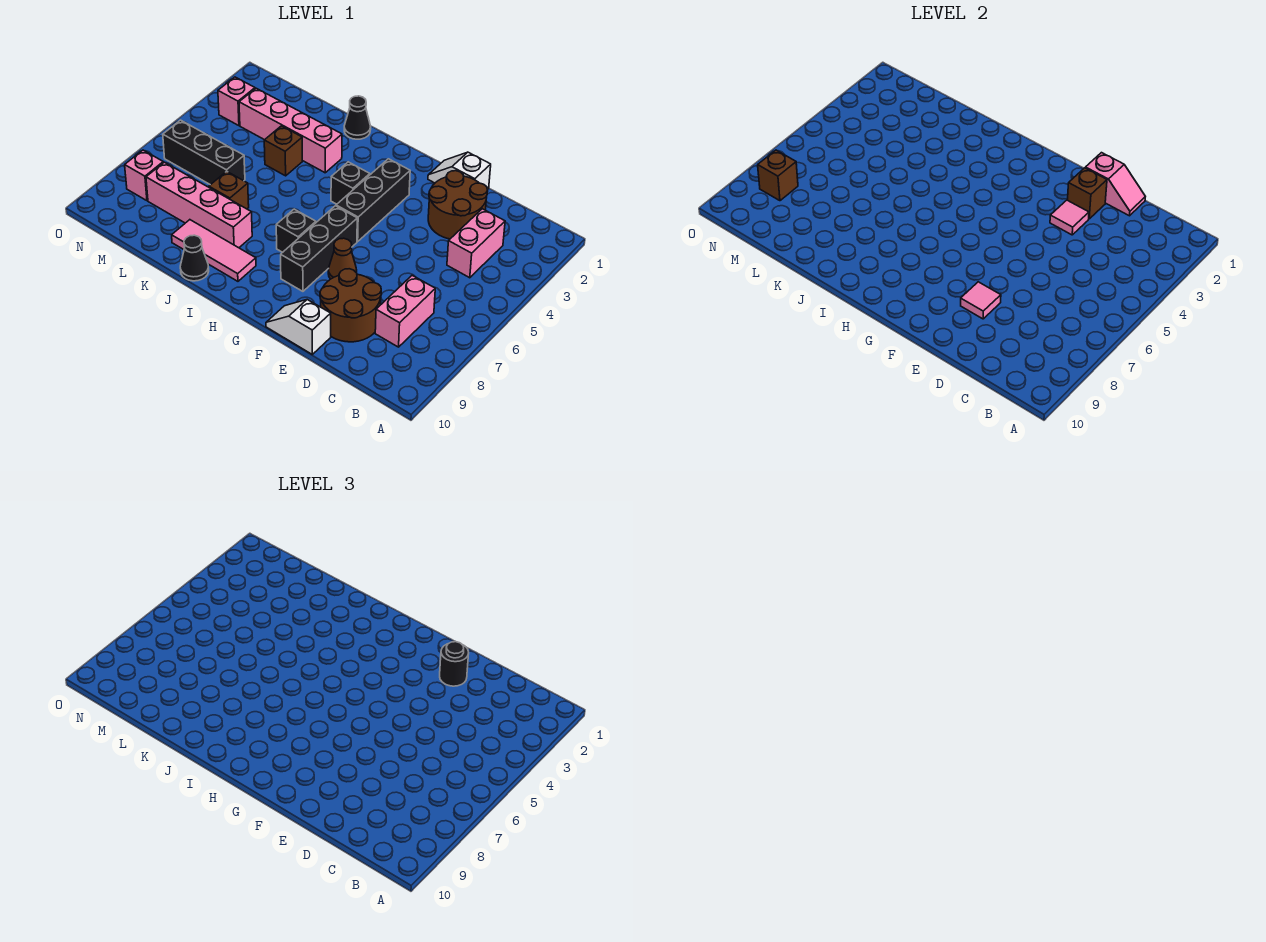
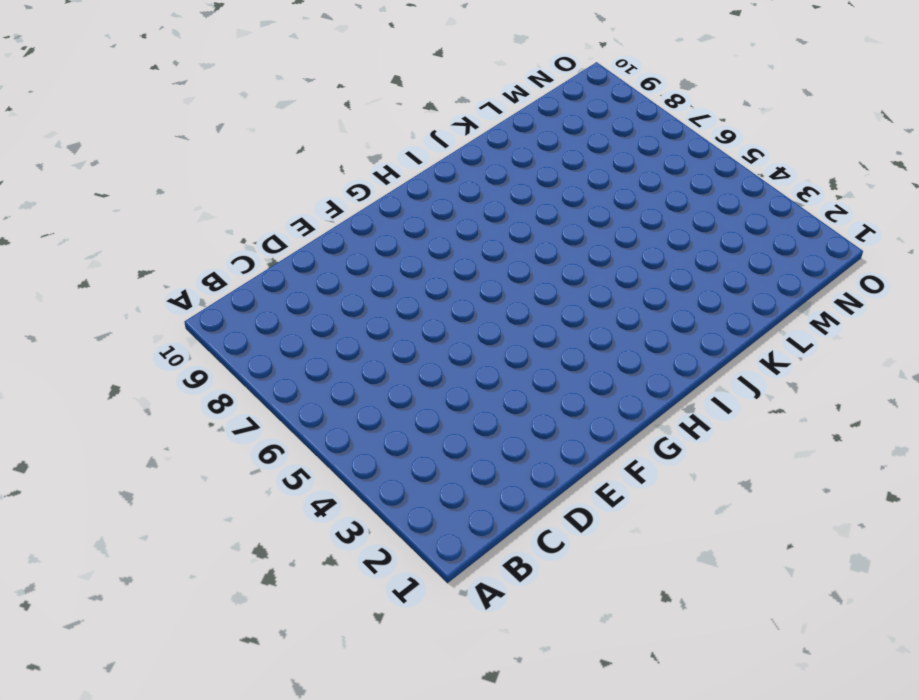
none -> pink brick C3:C4 level 1
none -> pink brick C7:C8 level 1
none -> brown round brick D2:E3 level 1

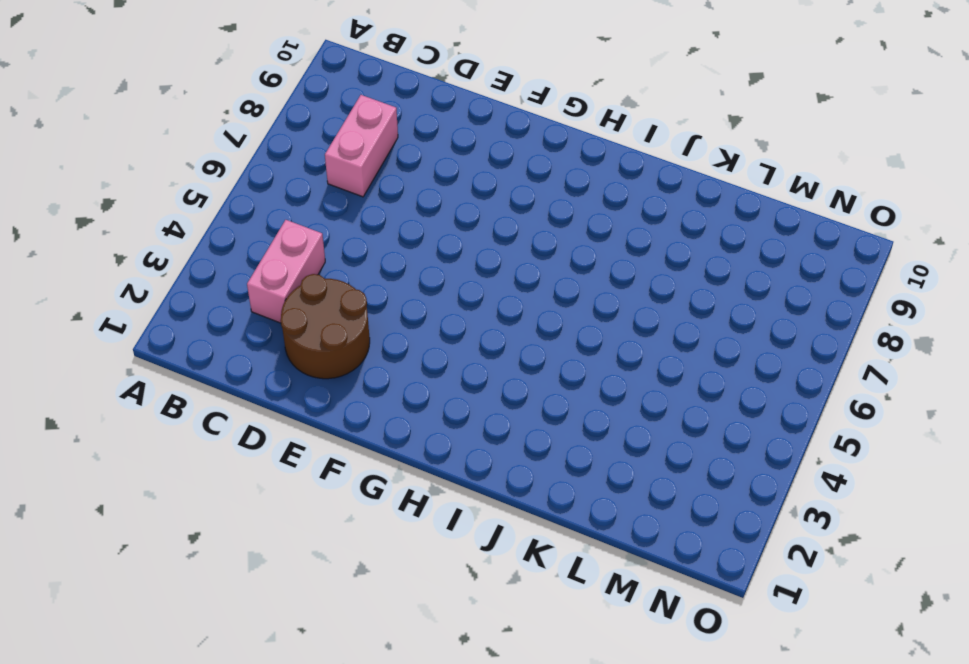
none -> brown round brick D8:E9 level 1
none -> white slope E1:F1 level 1 top E
none -> white slope E10:F10 level 1 top E

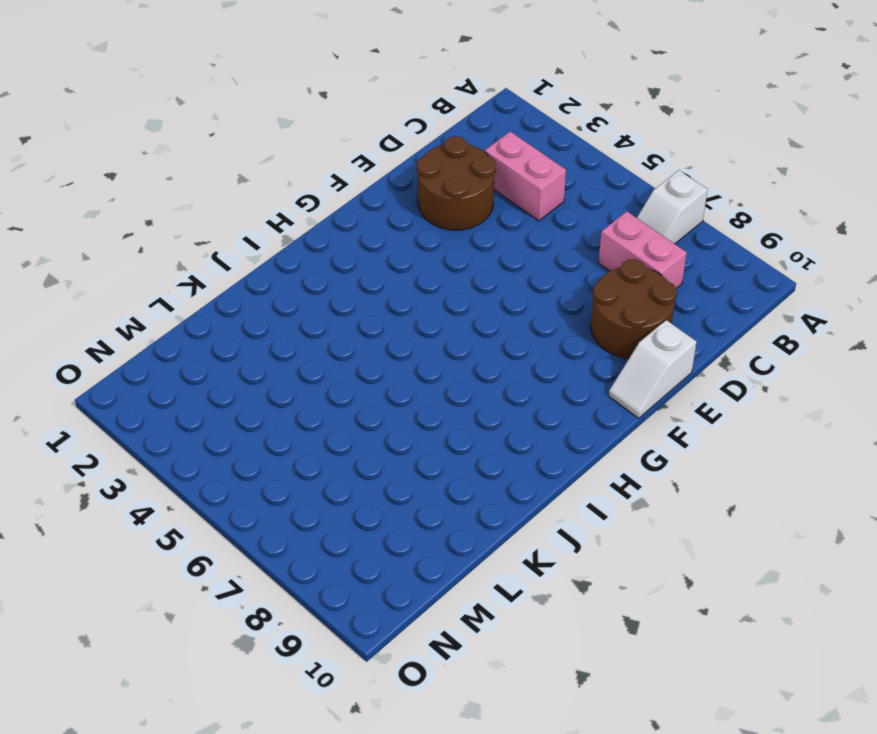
white slope A7:B7 level 1 top A -> white slope E1:F1 level 1 top E
none -> brown cone F7 level 1
none -> black brick G3:G5 level 1
none -> black brick G6:G8 level 1

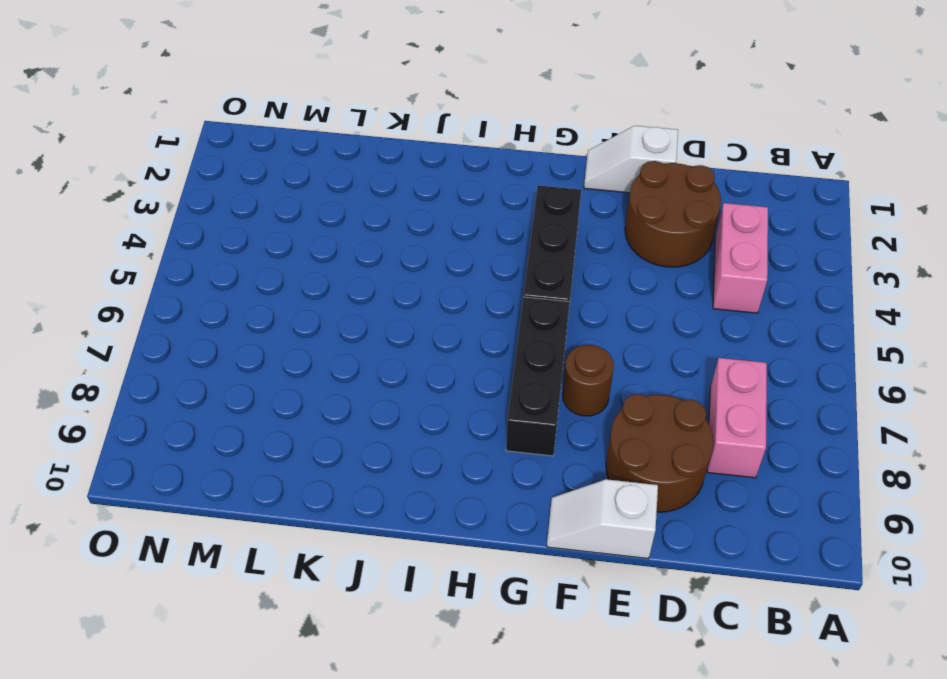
brown round brick F7 level 1 -> brown cone F7 level 1
none -> black brick H4 level 1
none -> black brick H7 level 1
none -> pink tile I9:K9 level 1

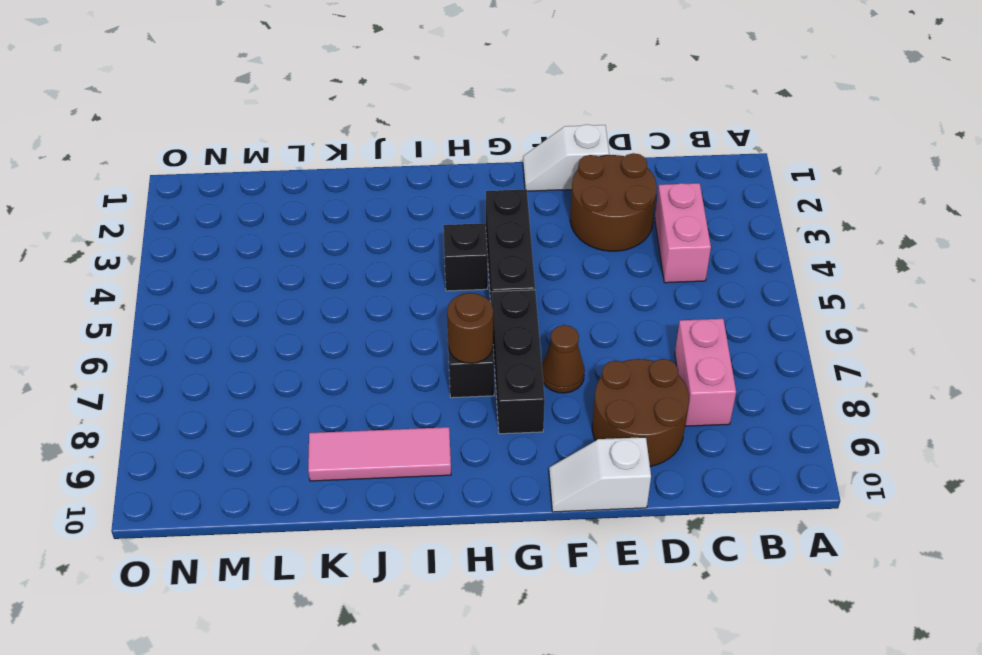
brown round brick H7 level 2 -> none
none -> black cone J1 level 1
none -> pink brick J3:M3 level 1
none -> pink brick J8:M8 level 1

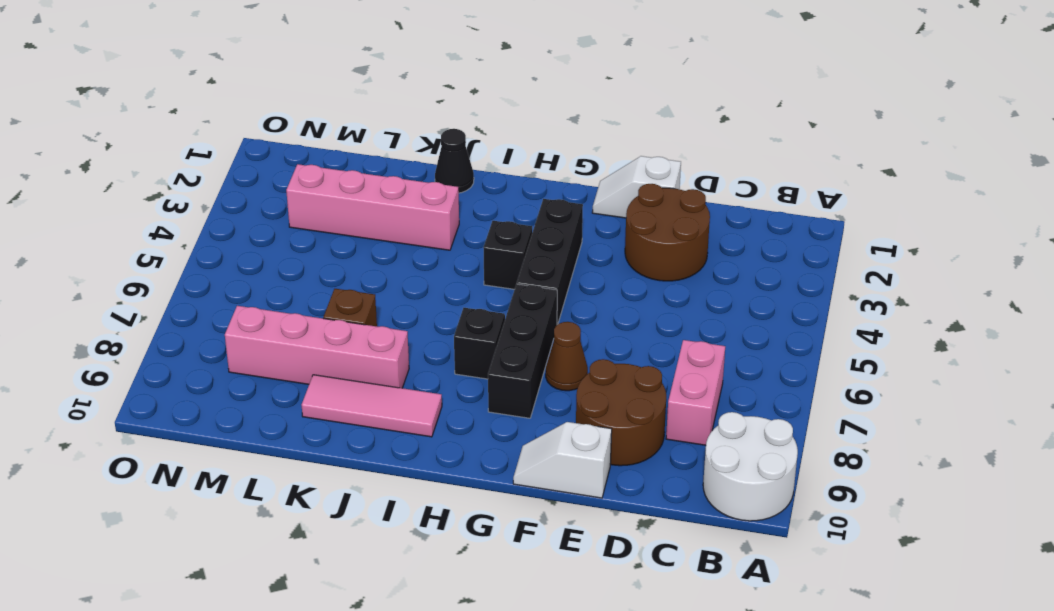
white round brick A9:B10 level 1 -> none
none -> pink brick C3:C4 level 1
none -> black cone J10 level 1
none -> brown brick K4 level 1

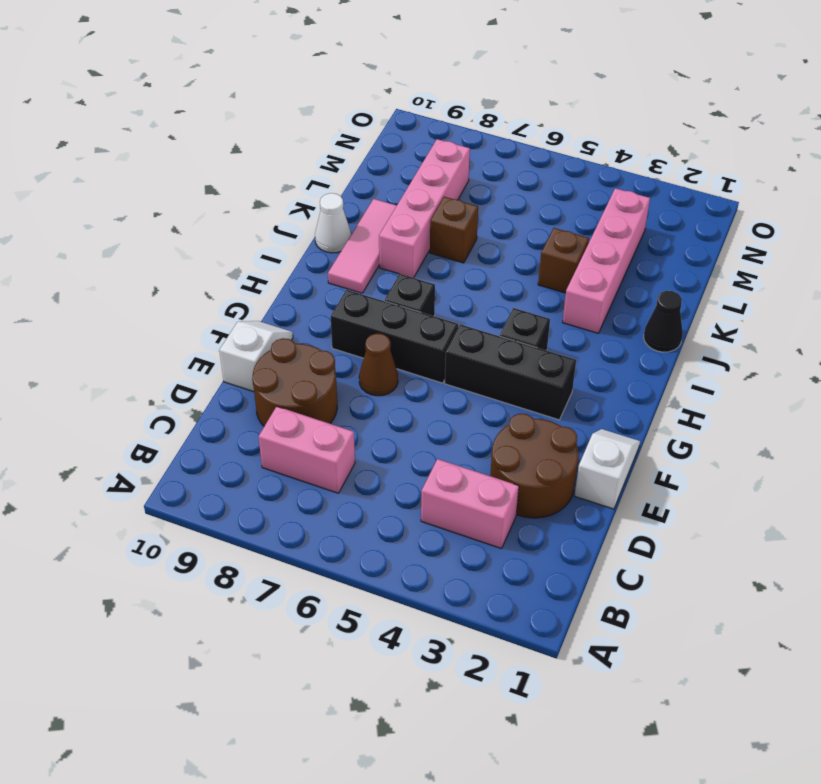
white cone J10 level 1 -> black cone J10 level 1
none -> black brick L6:N6 level 1
none -> pink brick N3 level 1
none -> pink brick N8 level 1

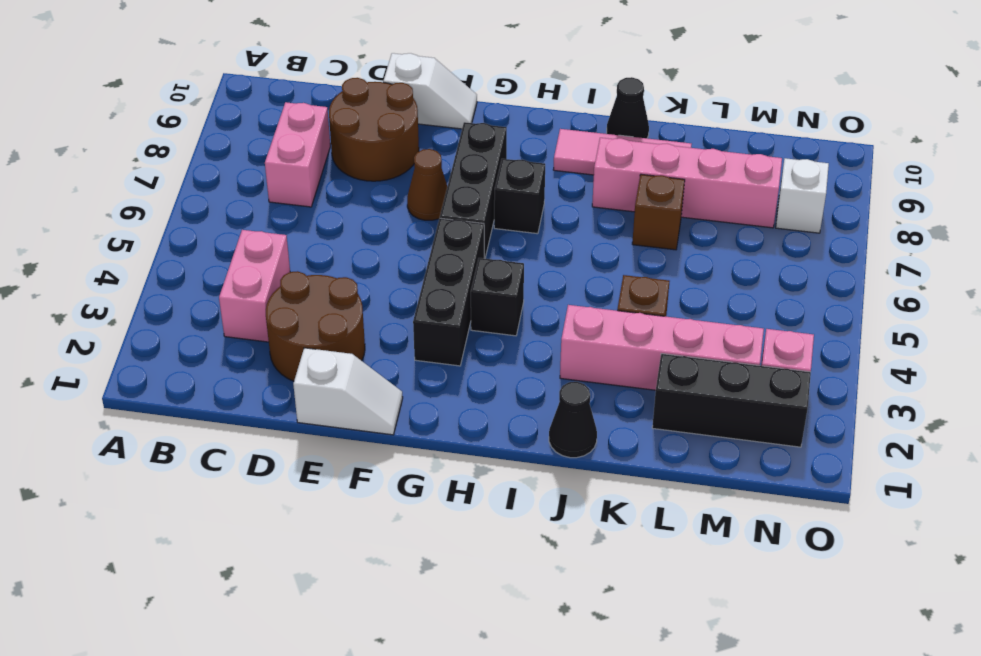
black brick L2:N2 level 1 -> black brick L6:N6 level 1
white brick N8 level 1 -> pink brick N8 level 1
none -> pink slope D1:E1 level 2 top E
none -> brown brick E2 level 2
none -> pink tile E3 level 2

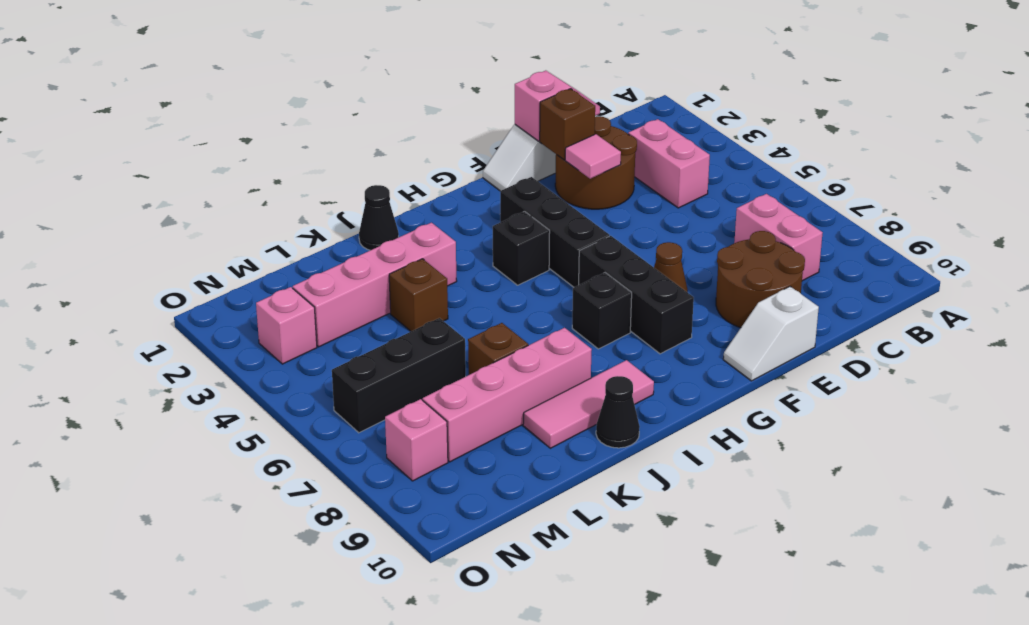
none -> pink tile E8 level 2
none -> brown brick N8 level 2
none -> black round brick E2 level 3

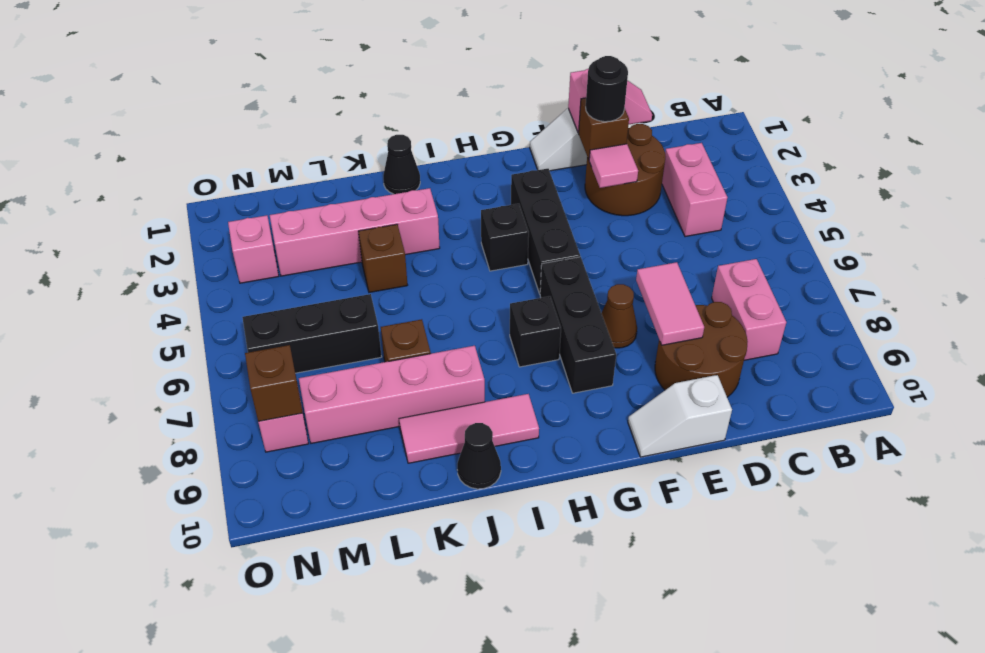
pink tile E7:E8 level 2 -> pink tile E8 level 2

